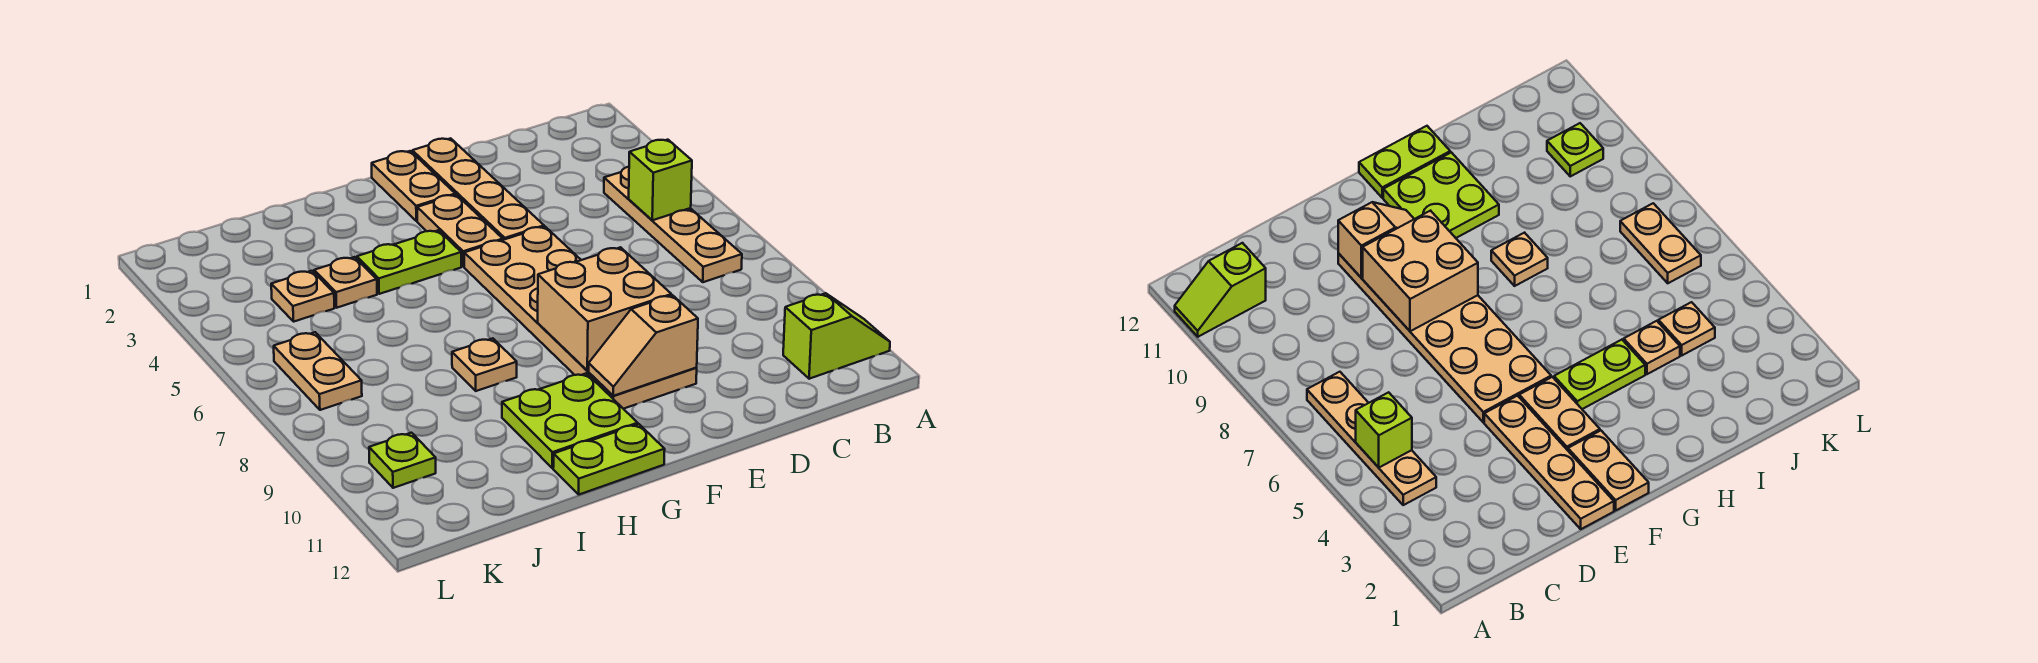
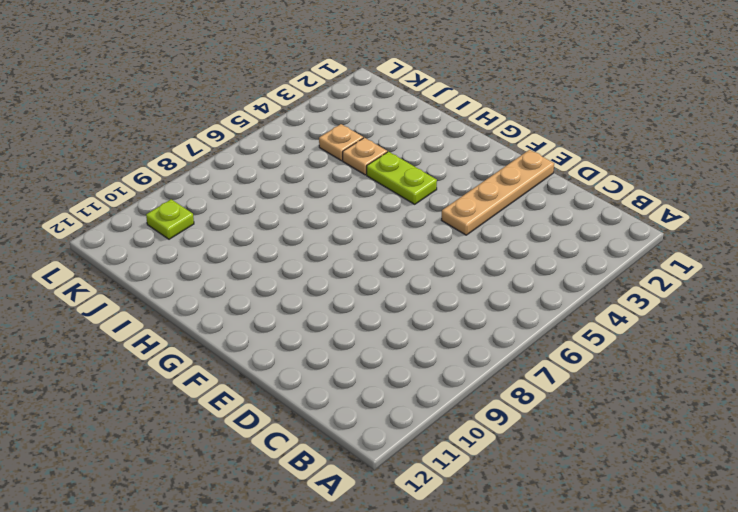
none -> lime slope A11:B11 level 1 top B
none -> tan plate B4:B7 level 1
none -> tan plate E5:F10 level 1

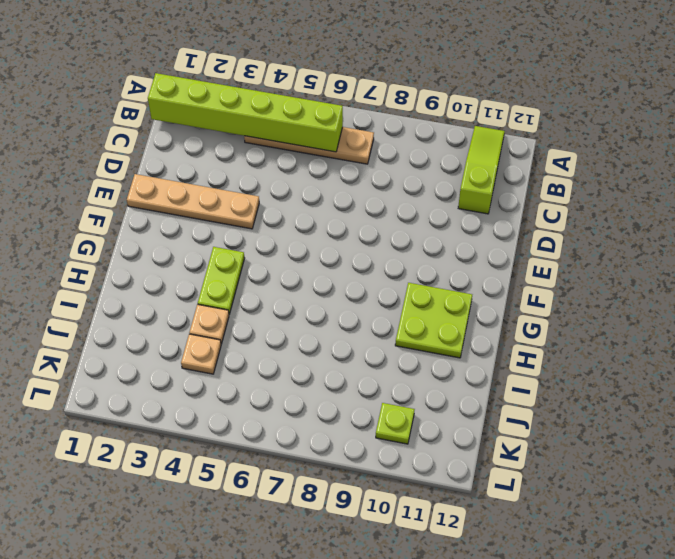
lime slope A11:C11 level 1 top C -> lime slope A11:B11 level 1 top B
lime brick B1:B6 level 2 -> lime brick B5 level 2
none -> tan plate E5:F10 level 1
none -> tan plate F1:F2 level 1
none -> tan plate F3:F4 level 1

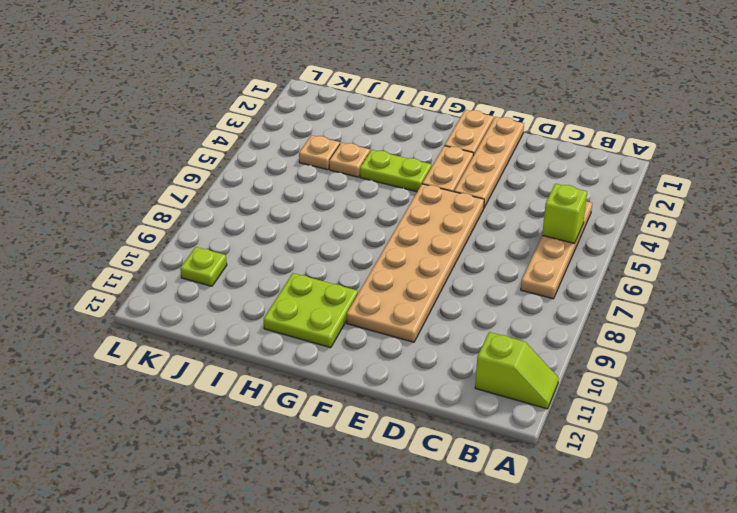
none -> lime plate G12:H12 level 1
none -> tan plate H8 level 1
none -> tan plate K6:K7 level 1

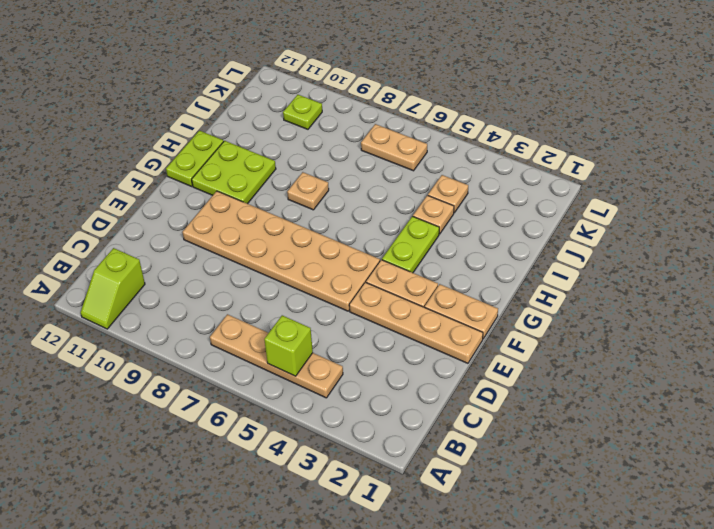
none -> tan brick E8:F9 level 2
none -> tan slope E10:F10 level 2 top E

